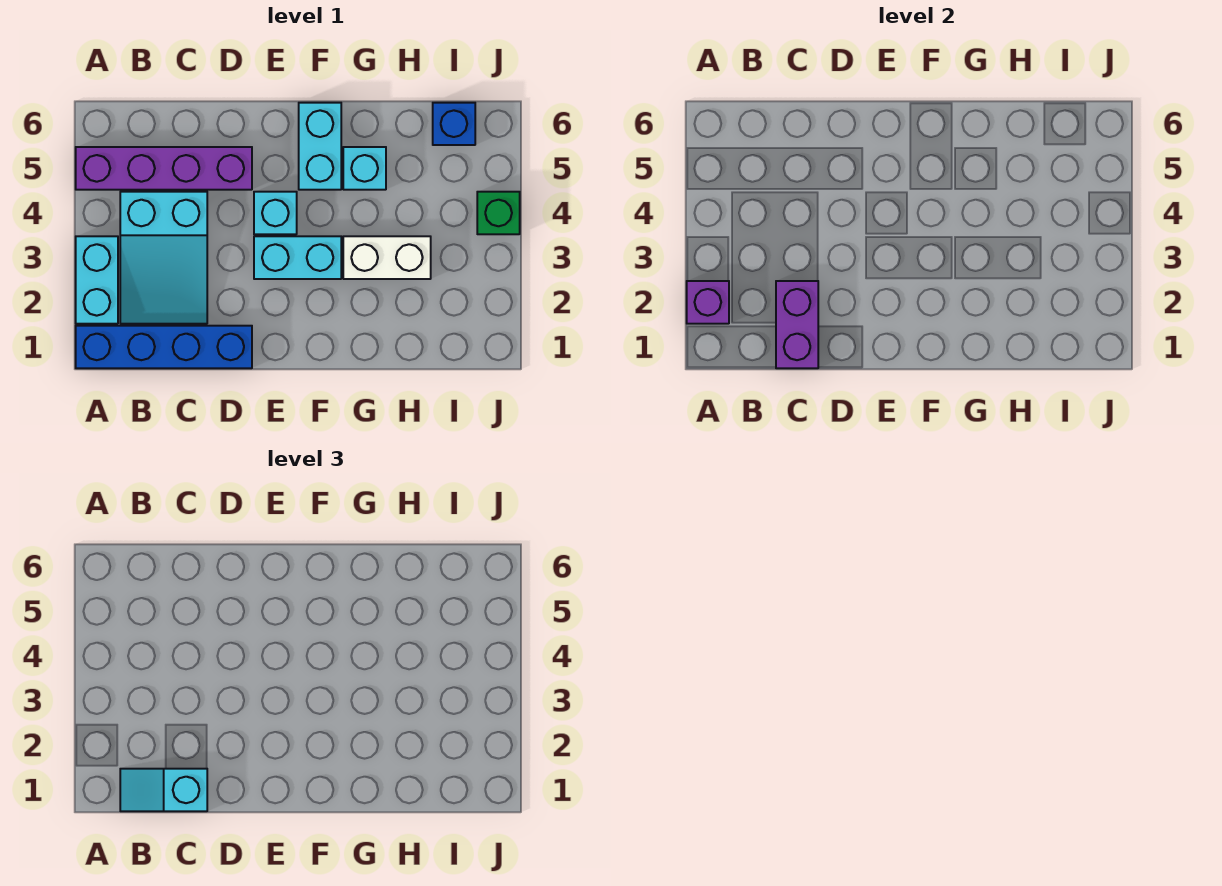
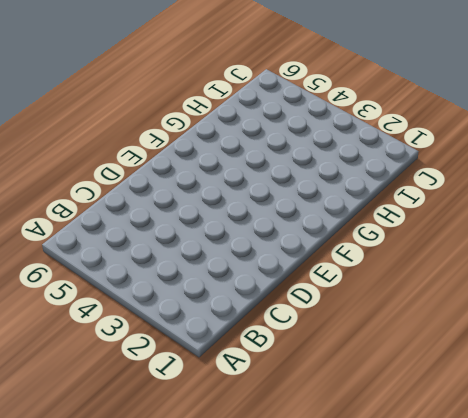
none -> blue brick A1:D1 level 1
none -> cyan brick A2:A3 level 1
none -> purple brick A5:D5 level 1

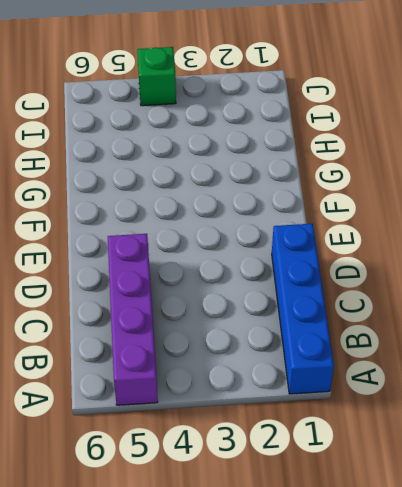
none -> cyan brick A2:A3 level 1
none -> cyan slope B2:C4 level 1 top 4
none -> cyan brick E3:F3 level 1

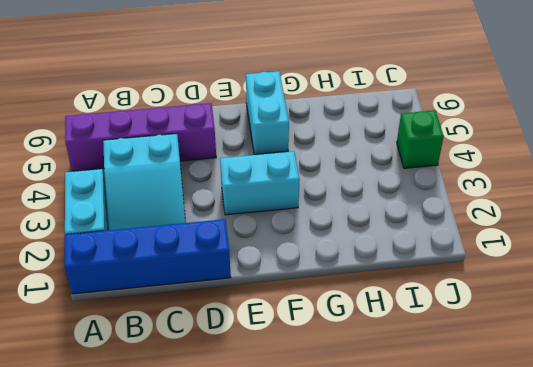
none -> cyan brick E4 level 1
none -> white brick G3:H3 level 1
none -> cyan brick G5 level 1

